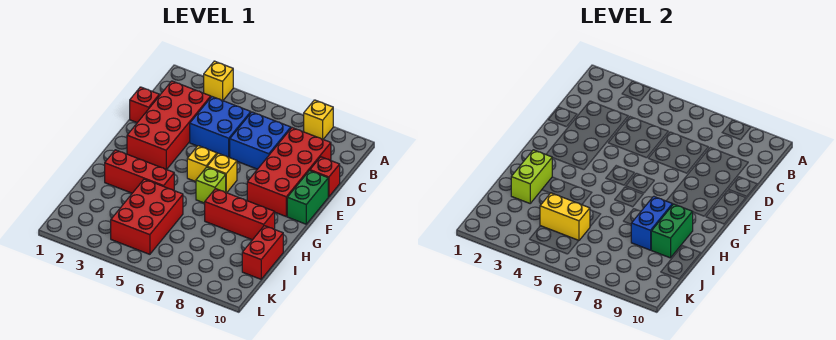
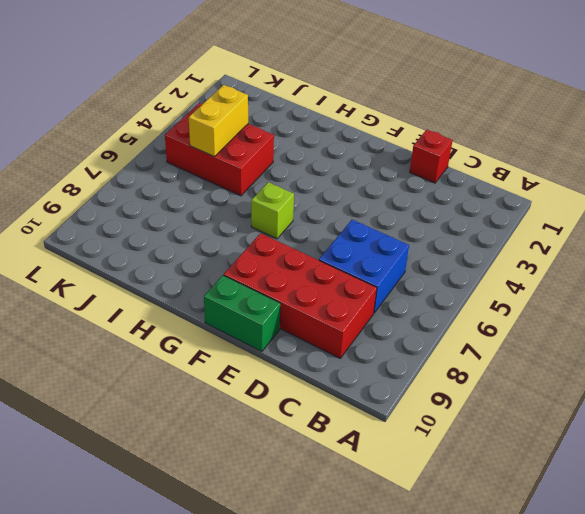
none -> yellow brick A3 level 1
none -> yellow brick A8 level 1
none -> red brick C2:F3 level 1

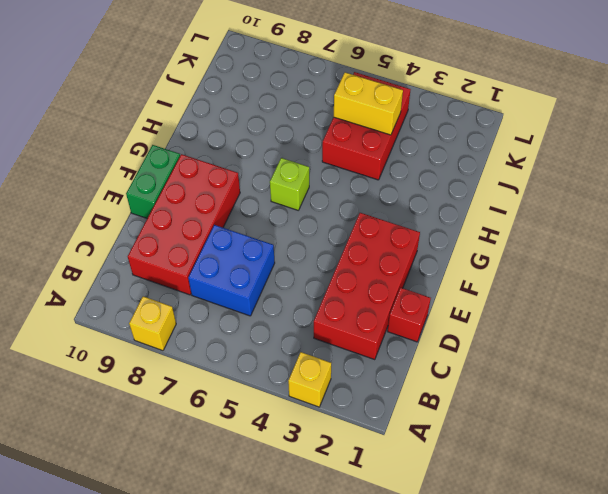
none -> blue brick C4:D5 level 1
none -> red brick D10 level 1
none -> yellow brick F5 level 1

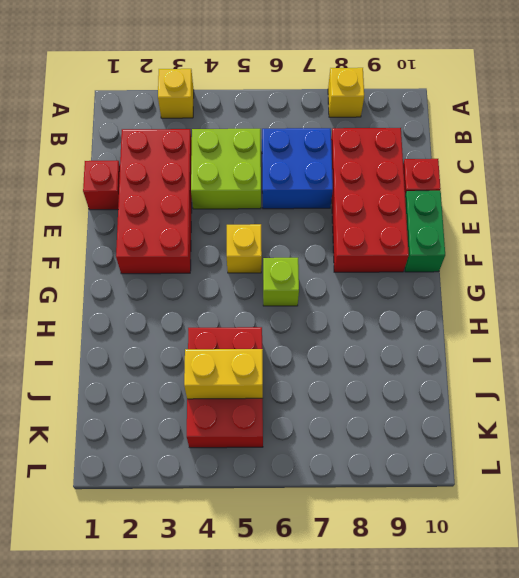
lime brick C4:D5 level 1 -> blue brick C4:D5 level 1
none -> yellow brick F6 level 1
none -> red brick H2:H4 level 1
none -> red brick H7:H9 level 1

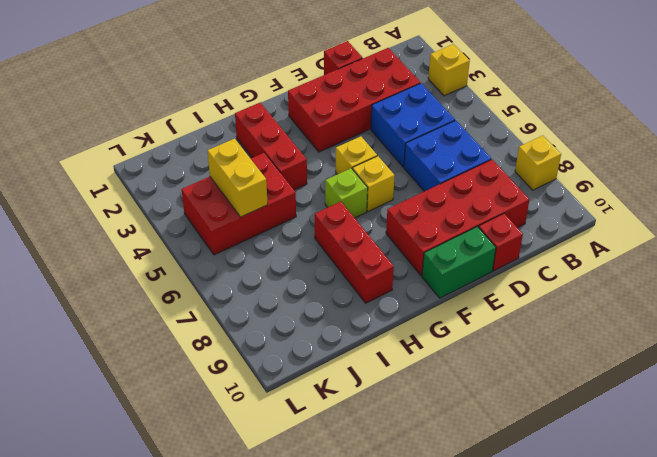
none -> red brick I10:J10 level 1
none -> lime brick H2:I2 level 2
none -> blue brick H8:I8 level 2

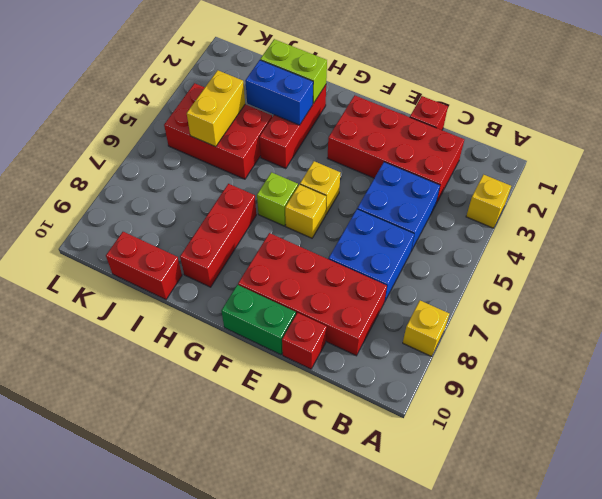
blue brick H3:I3 level 2 -> blue brick H8:I8 level 2
none -> green brick H9:I9 level 2

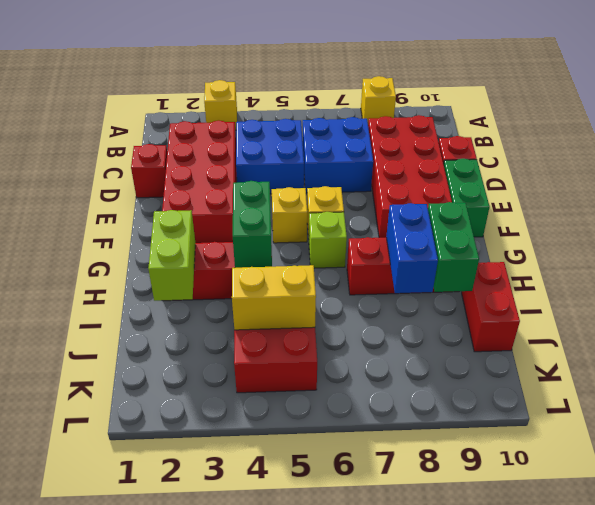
green brick G4:H4 level 2 -> none

